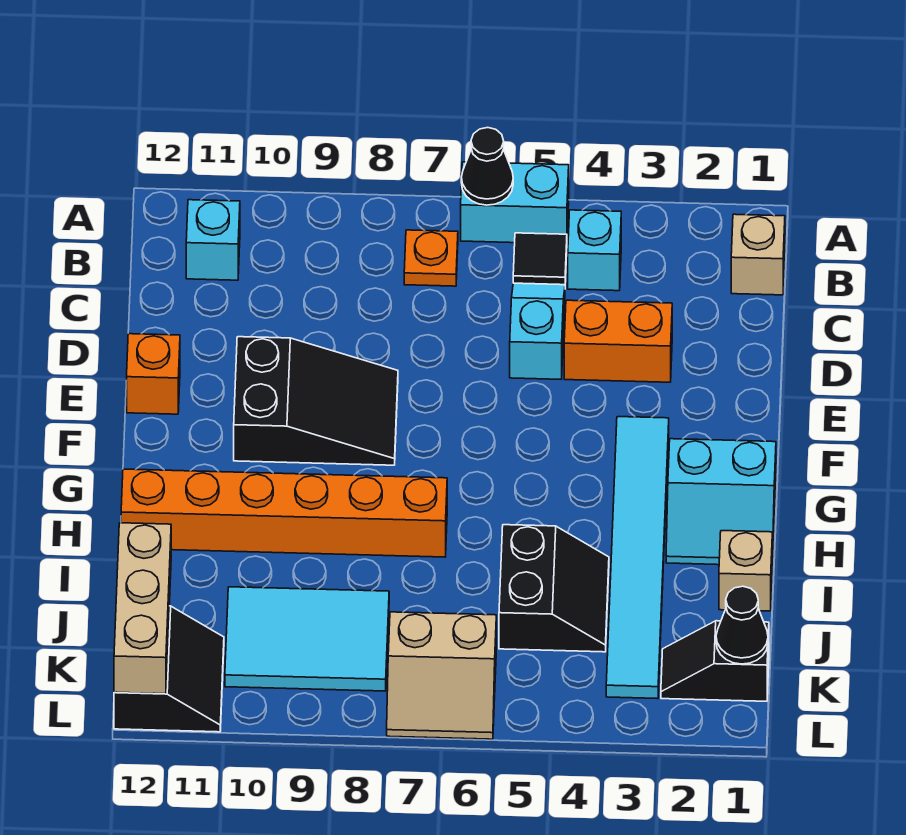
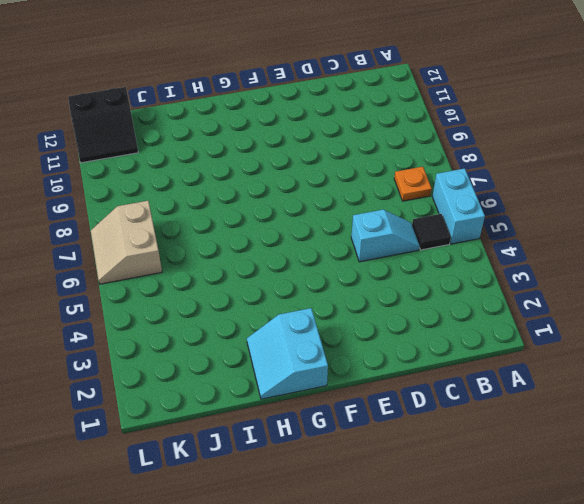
none -> tan brick B1 level 1
none -> cyan brick B4 level 1
none -> cyan brick B11 level 1

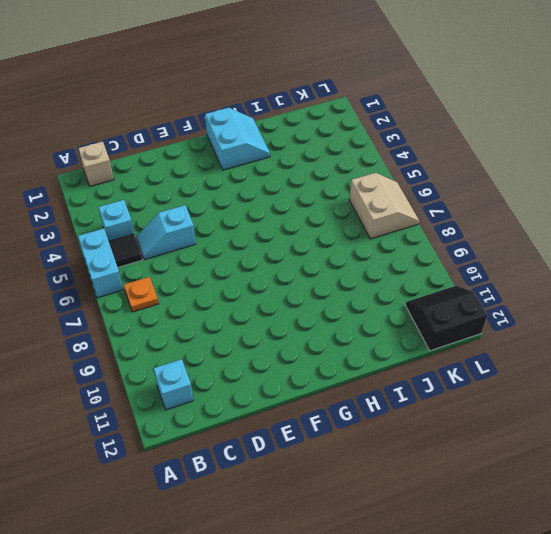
none -> orange brick D3:D4 level 1
none -> black slope E8:F10 level 1 top 10
none -> orange brick E12 level 1

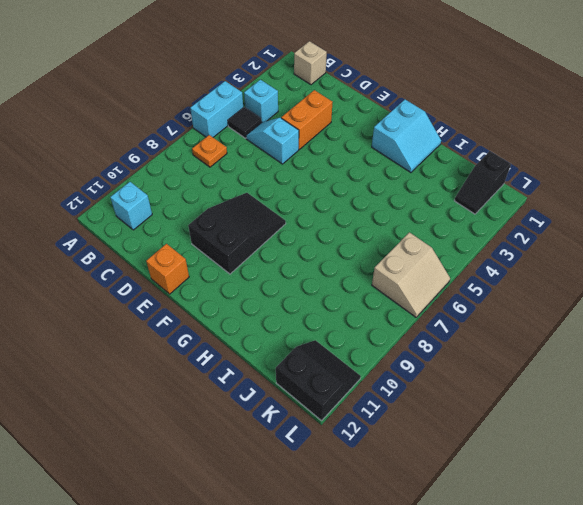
none -> cyan tile F3:K3 level 1
none -> orange brick H7:H12 level 1
none -> tan brick I1 level 1

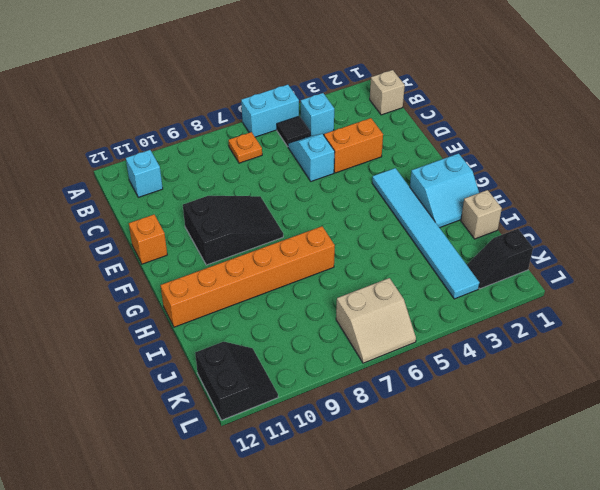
none -> black slope I4:J5 level 1 top 5
none -> cyan tile J8:K10 level 1
none -> black cone A6 level 2

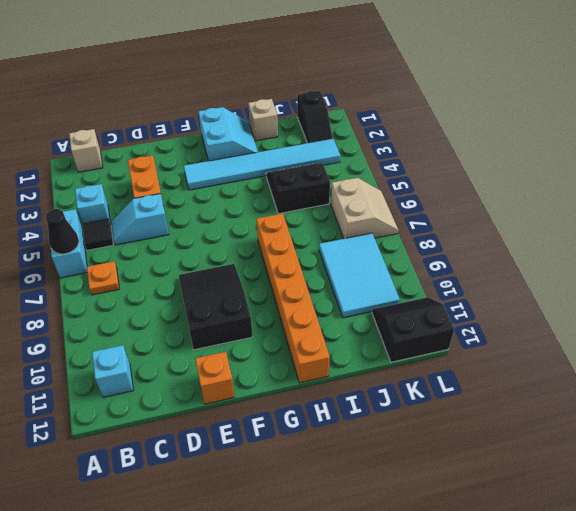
none -> tan brick J12:L12 level 2
none -> black cone K1 level 2

